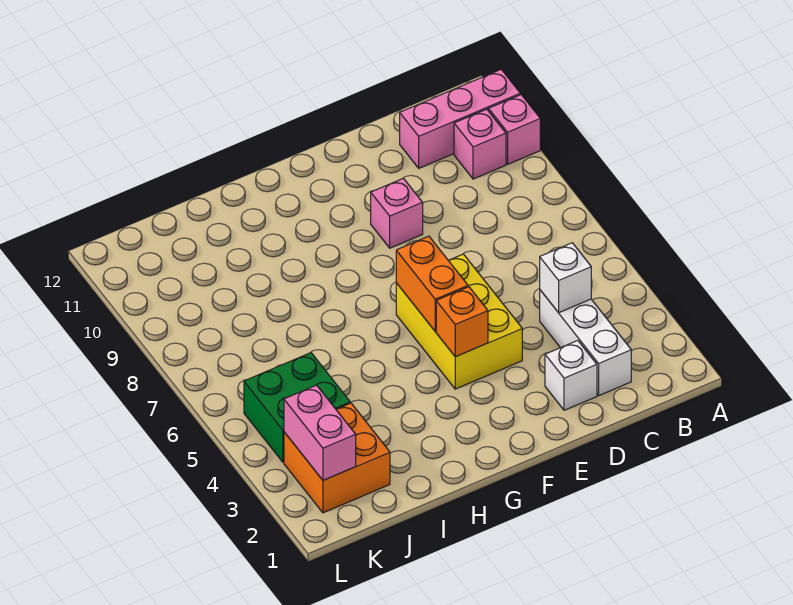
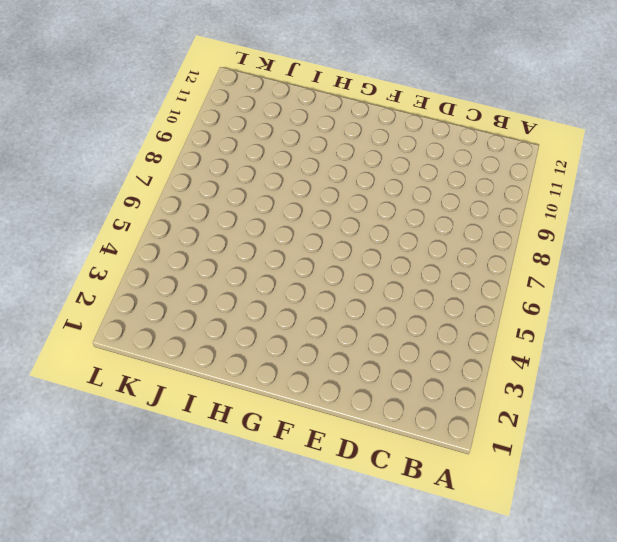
none -> pink brick A10 level 1
none -> pink brick A11:C11 level 1
none -> pink brick B10 level 1

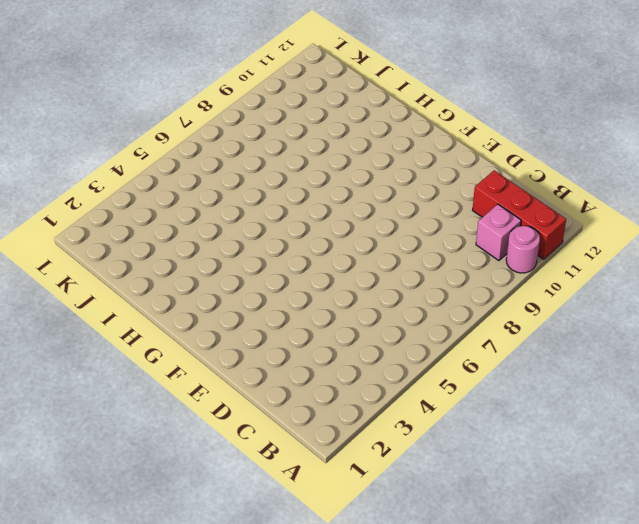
pink round brick A10 level 1 -> pink brick A10 level 1
red brick A11:C11 level 1 -> pink brick A11:C11 level 1
none -> white brick C2:C4 level 1
none -> white brick D2 level 1
none -> yellow brick E4:F6 level 1

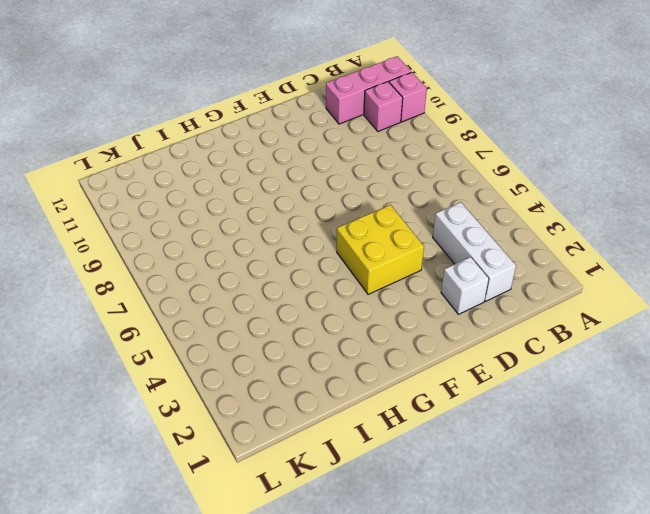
yellow brick E4:F5 level 1 -> yellow brick E4:F6 level 1
none -> pink brick E9 level 1
none -> orange brick J2:K3 level 1
none -> green brick J4:K5 level 1

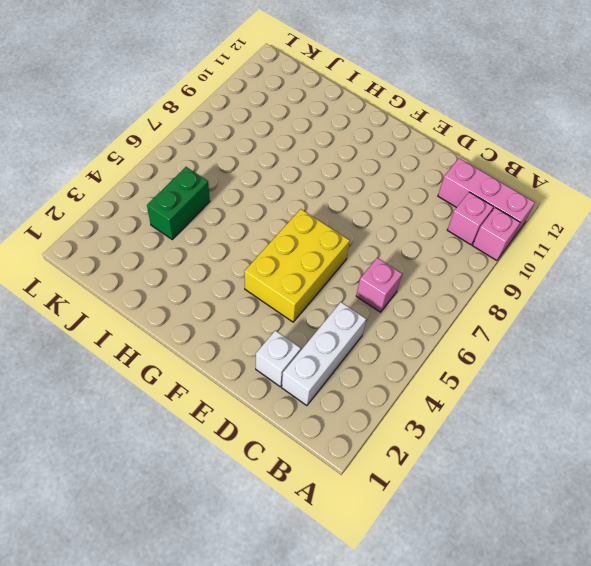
pink brick C6 level 1 -> pink brick E9 level 1
green brick J4:J5 level 1 -> green brick J4:K5 level 1
none -> orange brick J2:K3 level 1
none -> white brick C4 level 2
none -> orange brick F4 level 2

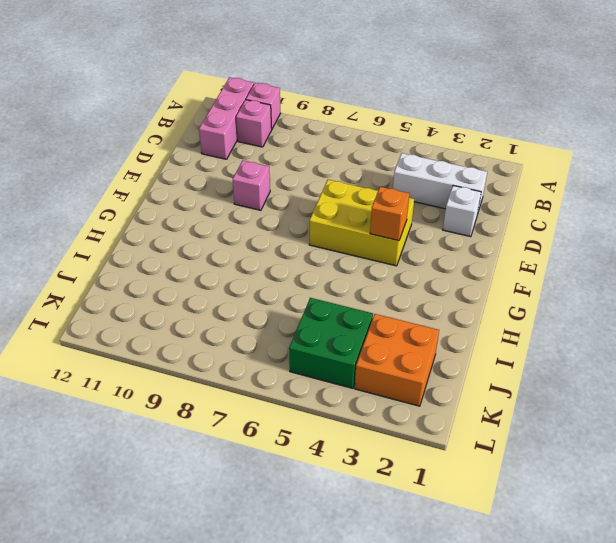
none -> white brick C4 level 2
none -> orange brick F5:F6 level 2
none -> pink brick K2:K3 level 2

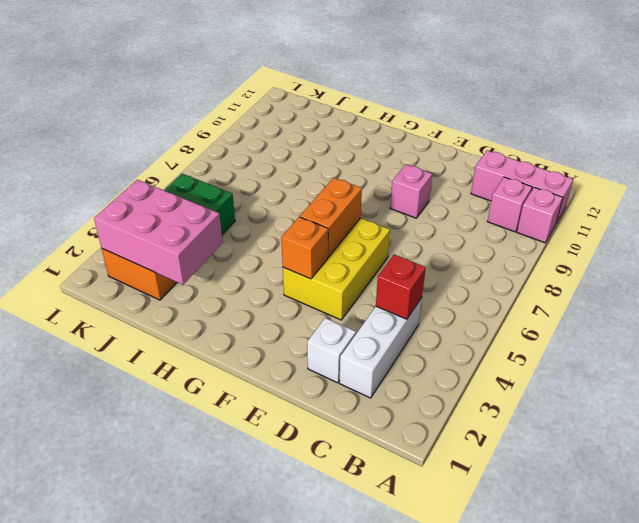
red brick C4 level 2 -> white brick C4 level 2
pink brick I2:K3 level 2 -> pink brick K2:K3 level 2

